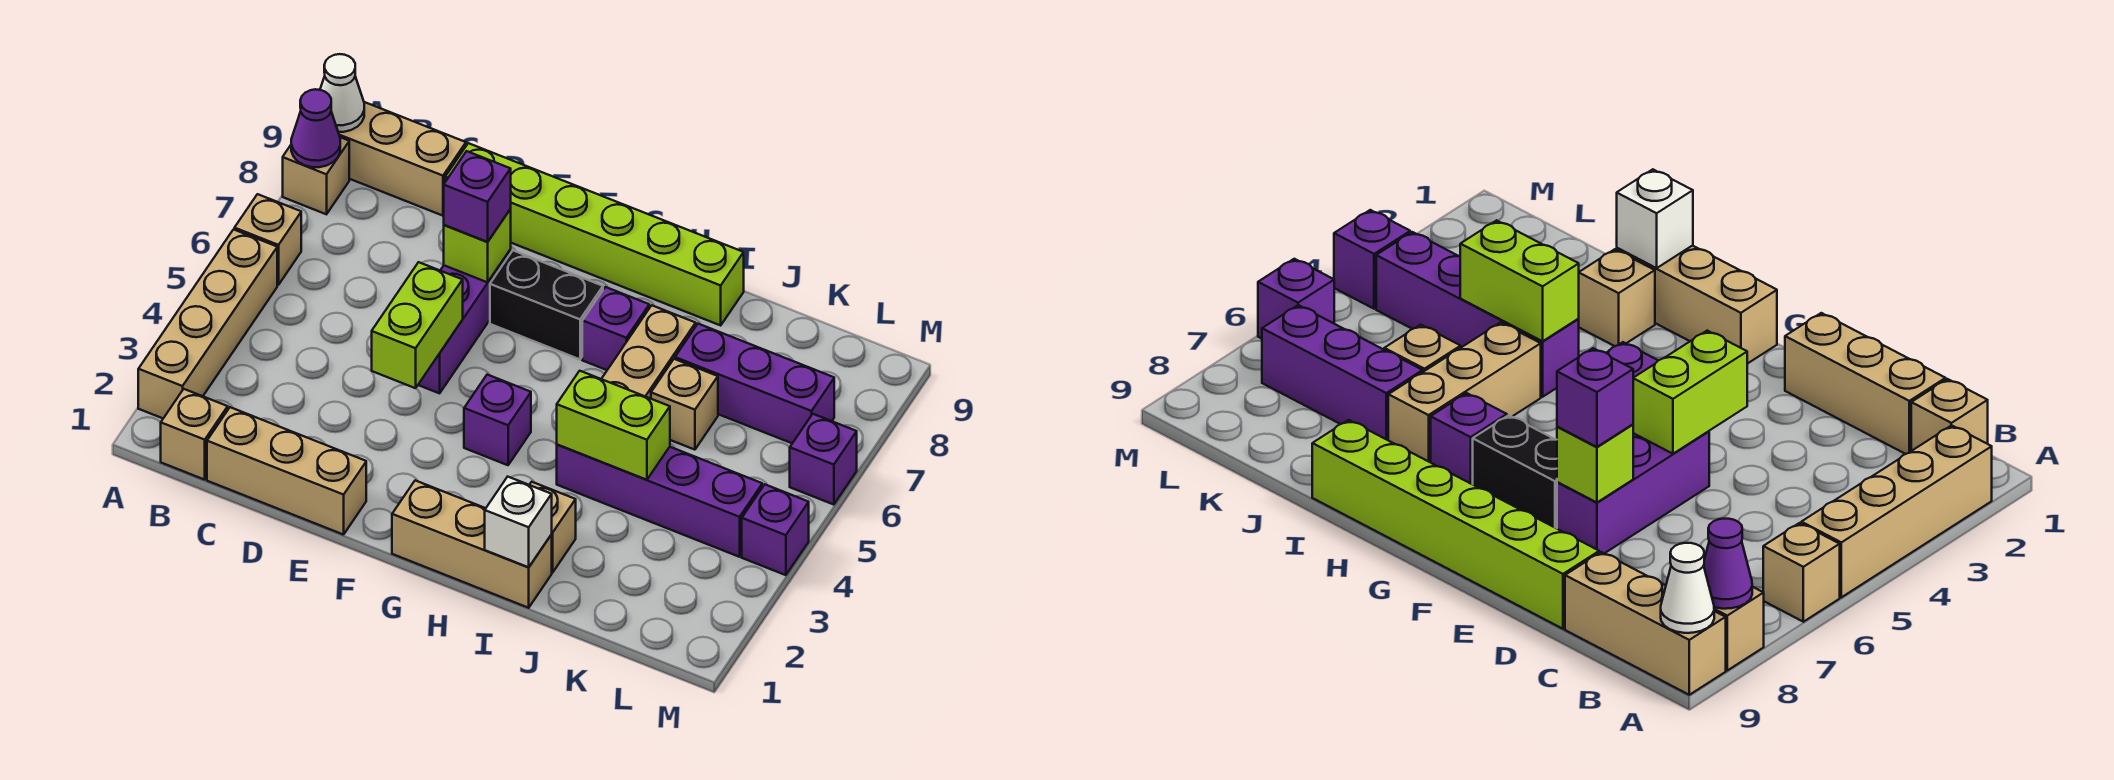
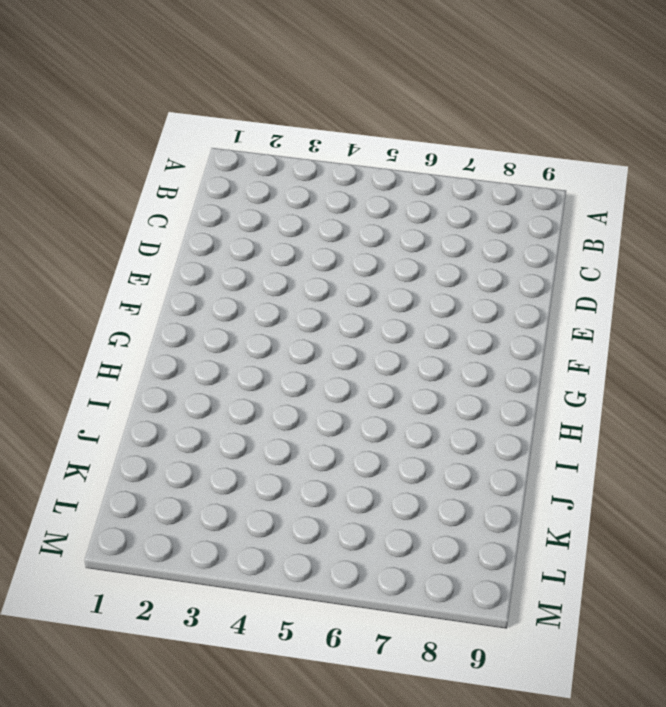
none -> tan brick A2:A5 level 1
none -> tan brick A6 level 1
none -> tan brick A8 level 1

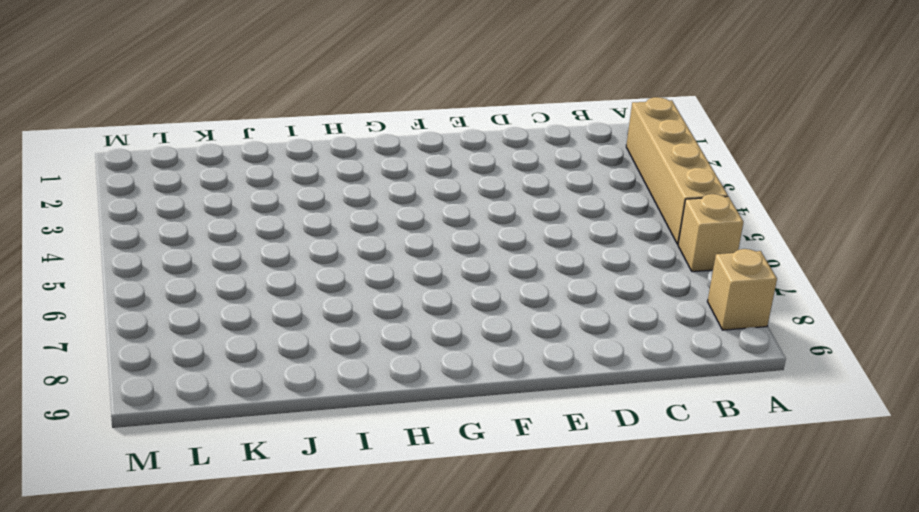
none -> tan brick A9:C9 level 1
none -> tan brick B1 level 1
none -> tan brick C1:E1 level 1

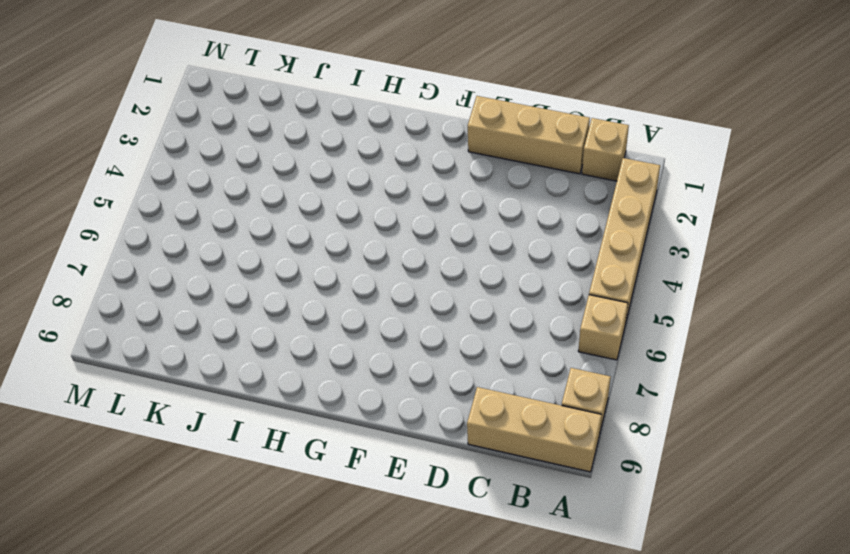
none -> lime brick D9:I9 level 1
none -> purple brick E5:E7 level 1
none -> black brick F7:G7 level 1

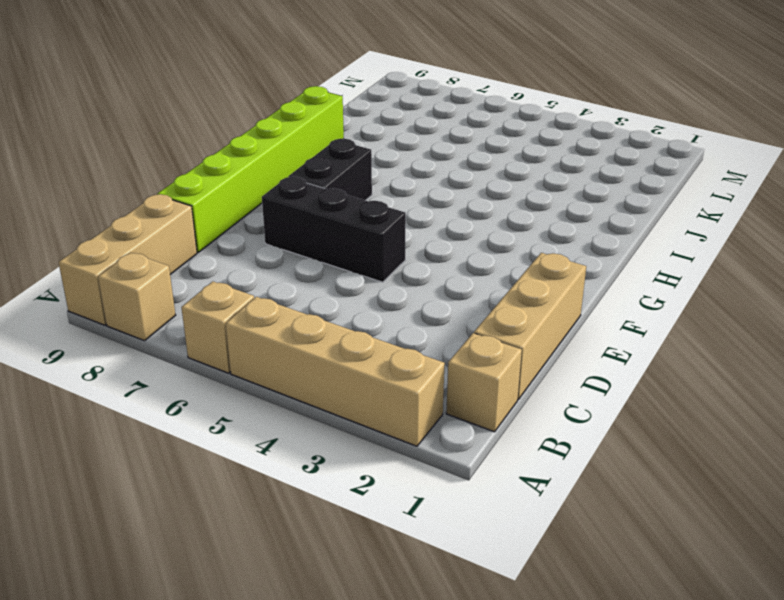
black brick E5:E7 level 1 -> purple brick E5:E7 level 1
none -> tan brick G1:I1 level 1
none -> purple brick G4 level 1
none -> purple brick H7 level 1

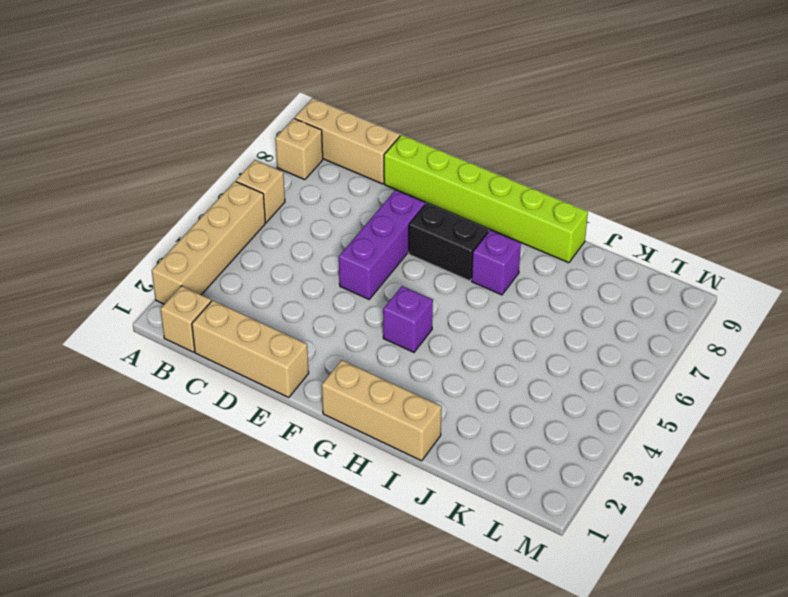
none -> tan brick I2 level 1
none -> purple brick I4:L4 level 1
none -> tan brick I5:I7 level 1

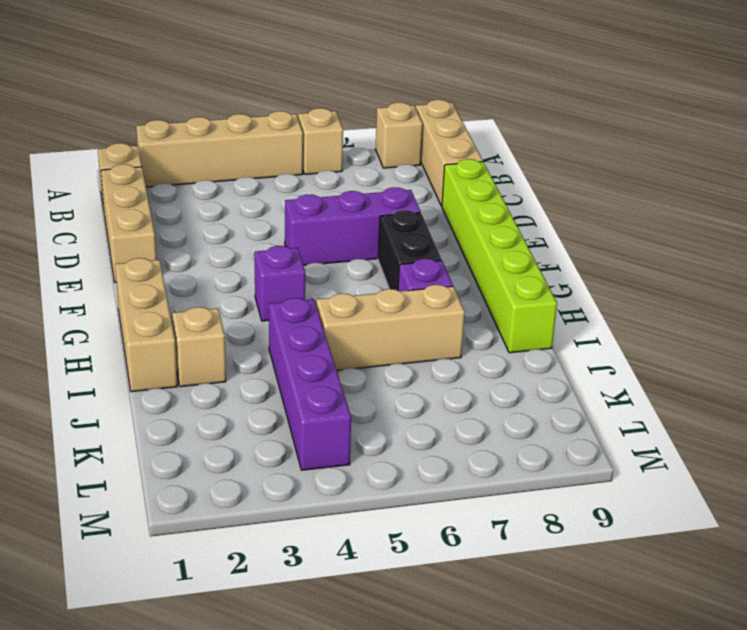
none -> tan brick J6 level 1
none -> purple brick J7:L7 level 1
none -> purple brick M4 level 1

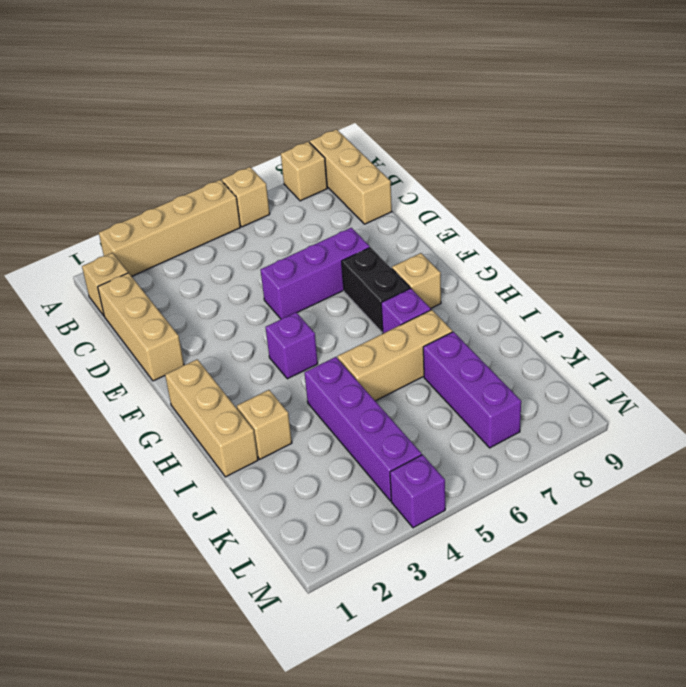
tan brick G8 level 1 -> tan brick J6 level 1
none -> lime brick D9:I9 level 1
none -> purple brick M6 level 1
none -> purple cone A8 level 2

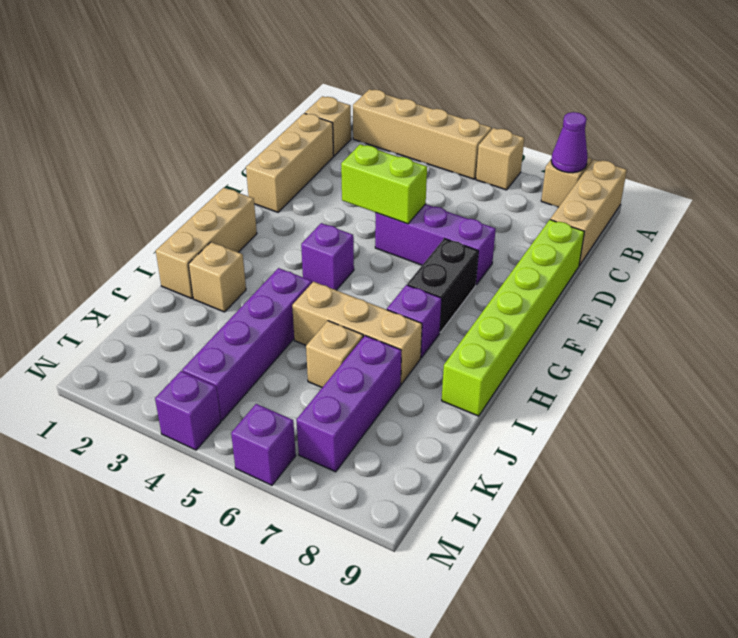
none -> white cone A9 level 2
none -> lime brick E7 level 2
none -> white brick I1 level 2

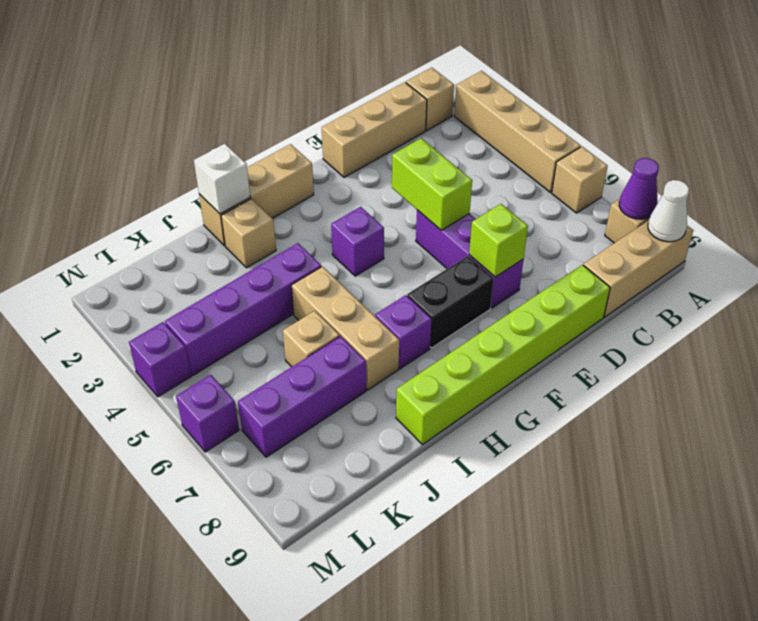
none -> lime brick I4:J4 level 2
none -> purple brick E7 level 3

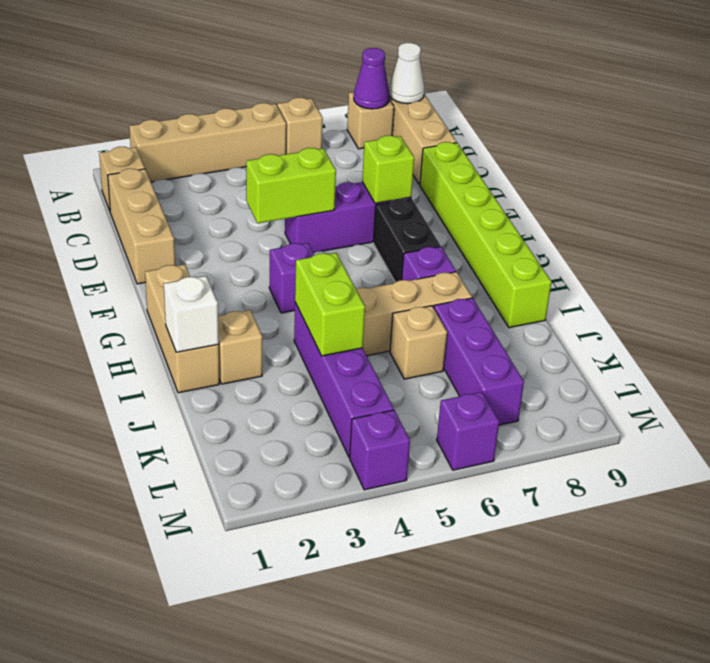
none -> purple brick E7 level 3

